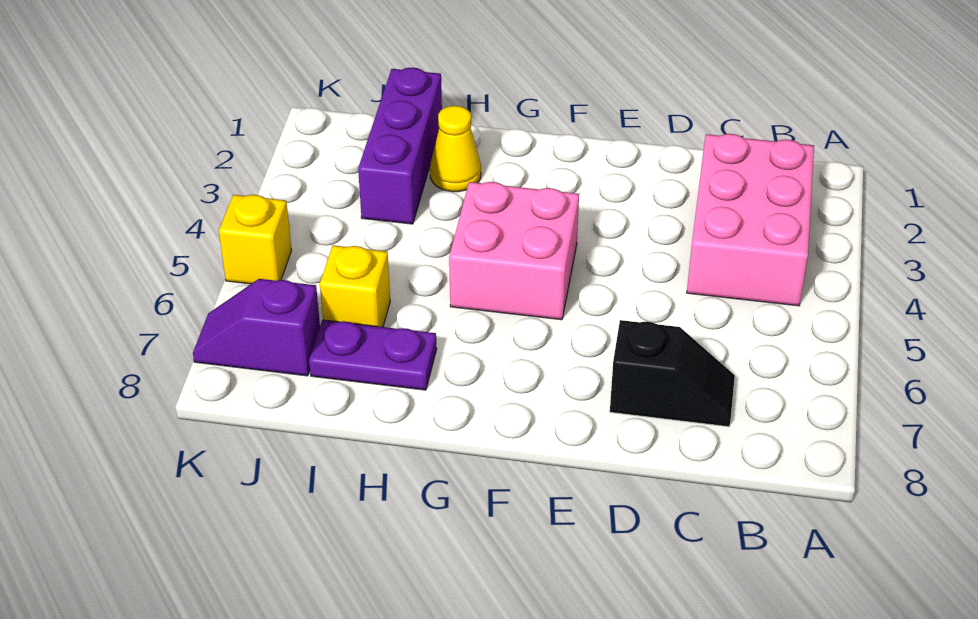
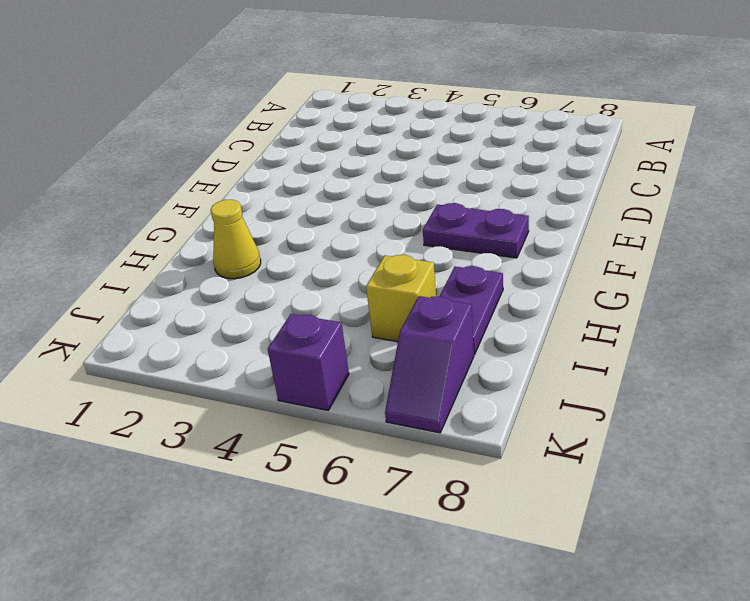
purple plate F6:F7 level 1 -> none
purple brick K5 level 1 -> yellow brick K5 level 1
none -> pink brick B2:C4 level 1
none -> black slope C7:D7 level 1 top D

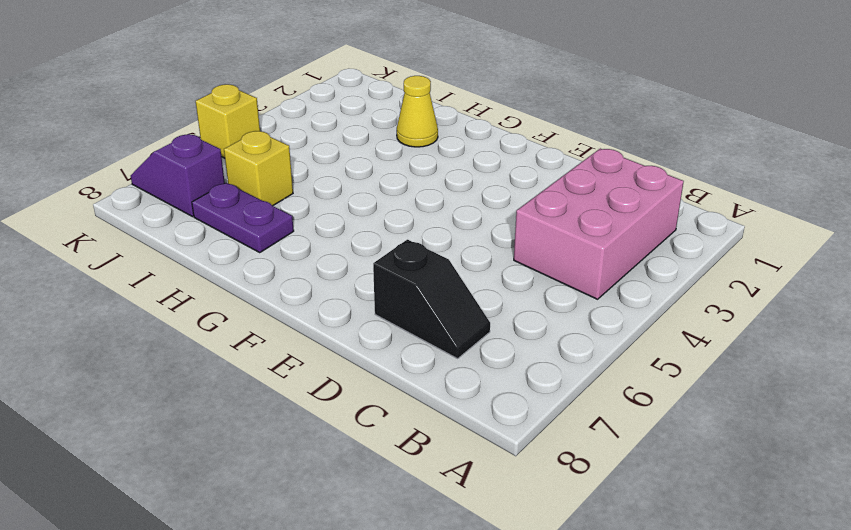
none -> pink brick F4:G5 level 1
none -> purple brick I1:I3 level 1

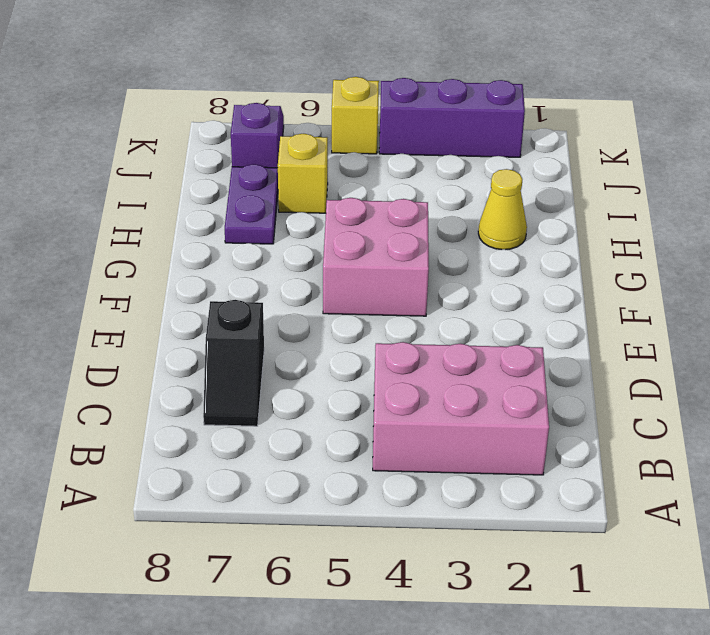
purple brick K2:K4 level 1 -> purple brick I1:I3 level 1

